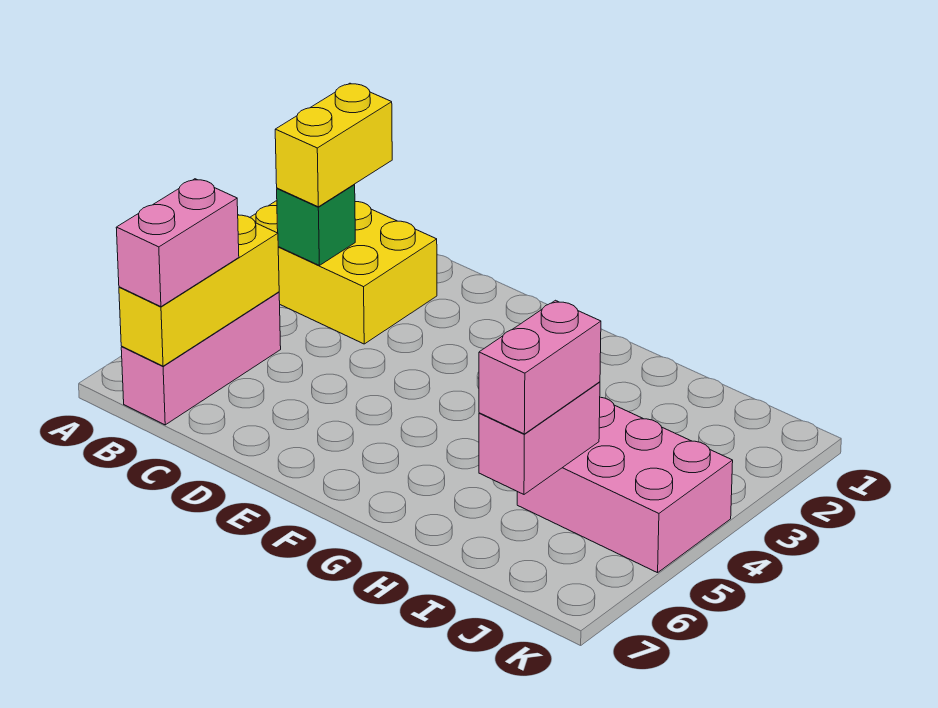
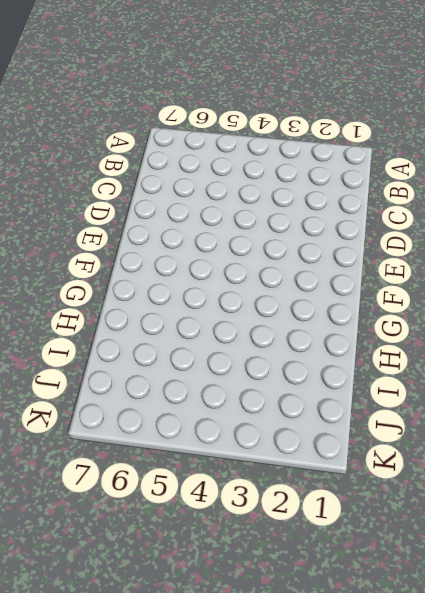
none -> yellow brick A2:C3 level 1
none -> pink brick B5:B7 level 1

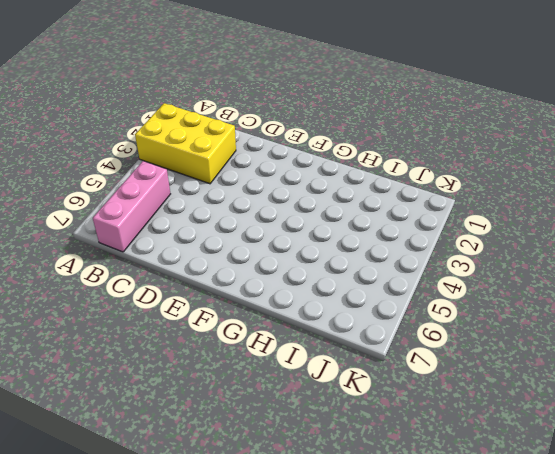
none -> pink brick I4:K5 level 1
none -> green brick B3 level 2

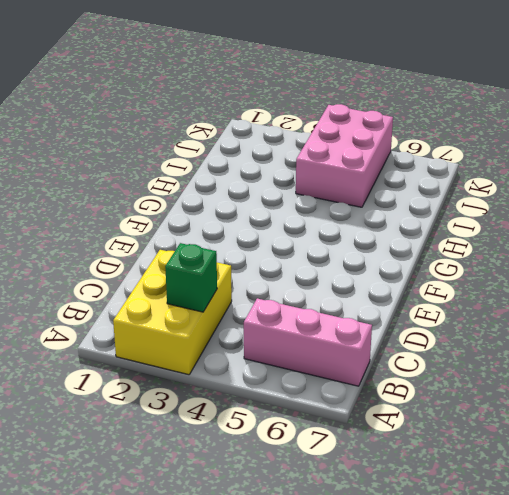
none -> yellow brick B5:B7 level 2
none -> pink brick I5:I6 level 2

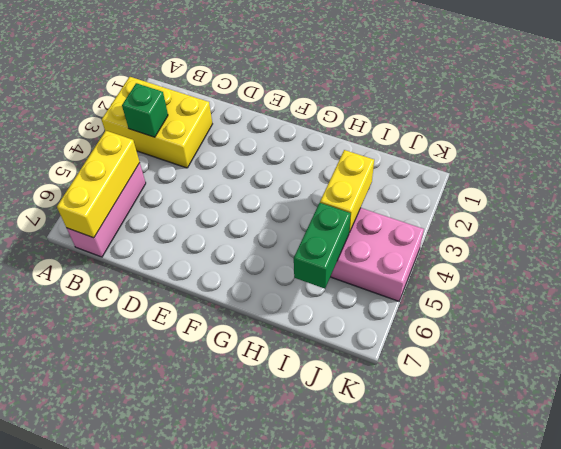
yellow brick I3:I4 level 2 -> yellow brick B2:B3 level 3
green brick I5:I6 level 2 -> pink brick I5:I6 level 2
none -> pink brick B6:B7 level 3
none -> pink brick I5:I6 level 3

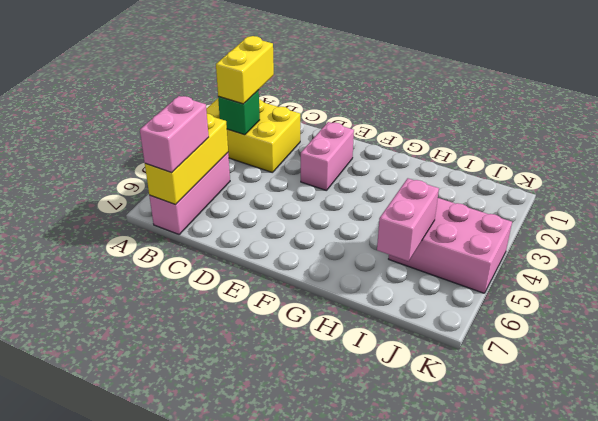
pink brick E2:E3 level 1 -> pink brick I5:I6 level 3

